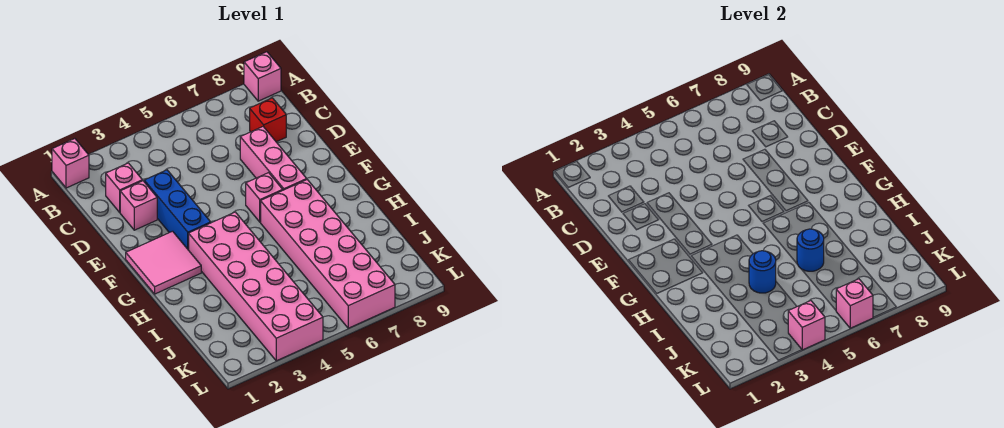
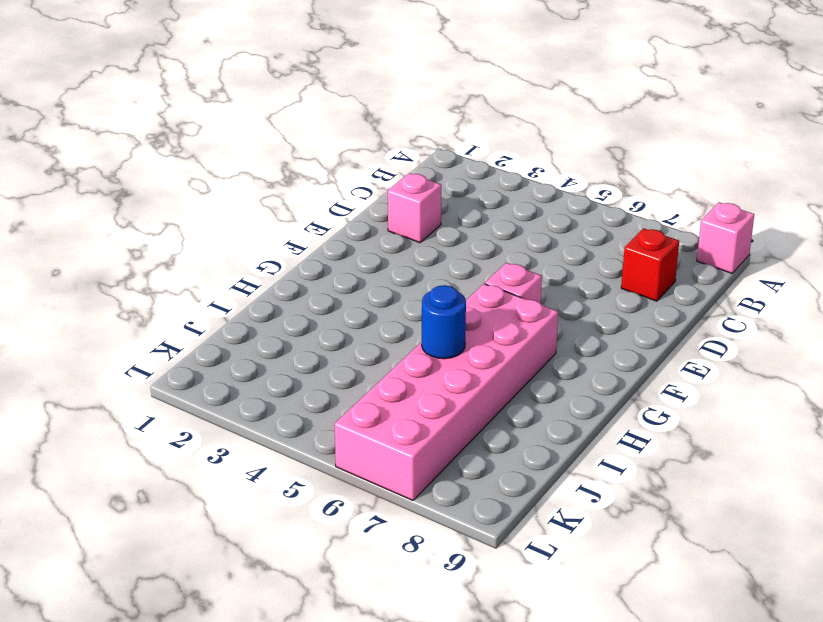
none -> pink brick A1 level 1
none -> pink brick C2 level 1
none -> blue brick D3:F3 level 1

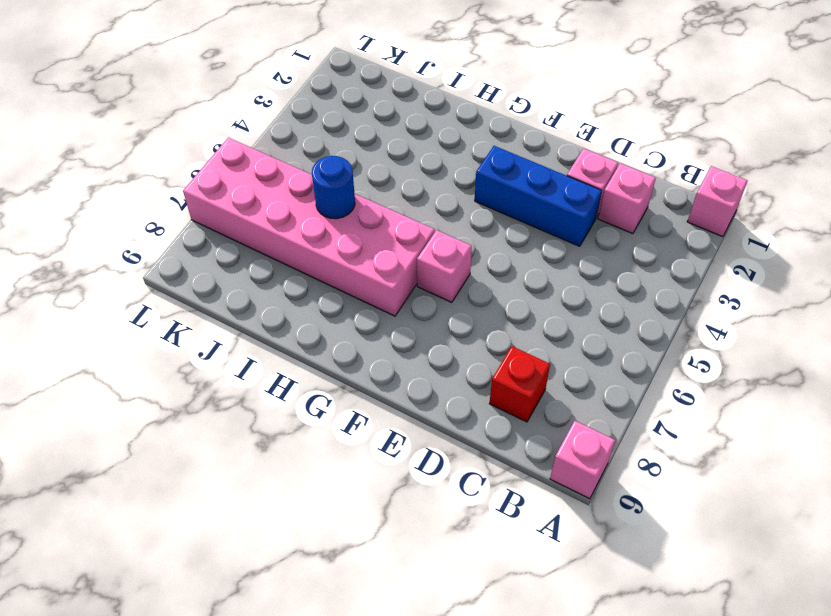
none -> pink brick D7:F7 level 1
none -> pink tile F1:G2 level 1
none -> pink brick G3:L4 level 1

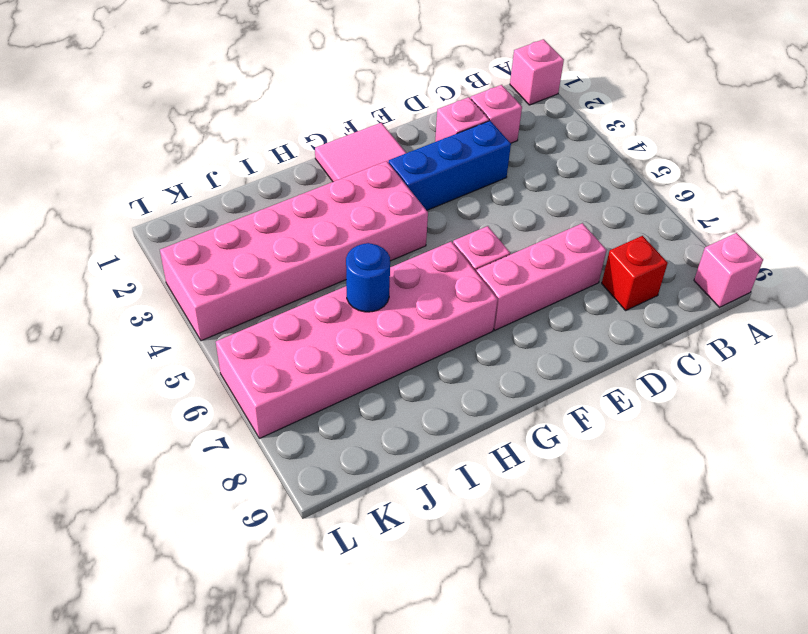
none -> blue round brick I4 level 2
none -> pink brick L4 level 2
none -> pink brick L6 level 2

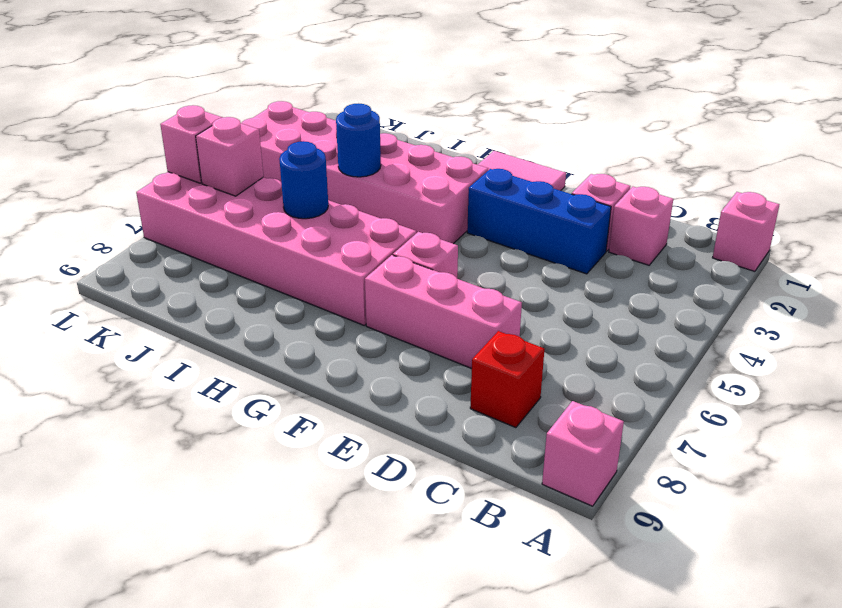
pink brick K6 level 2 -> pink brick L4 level 2

